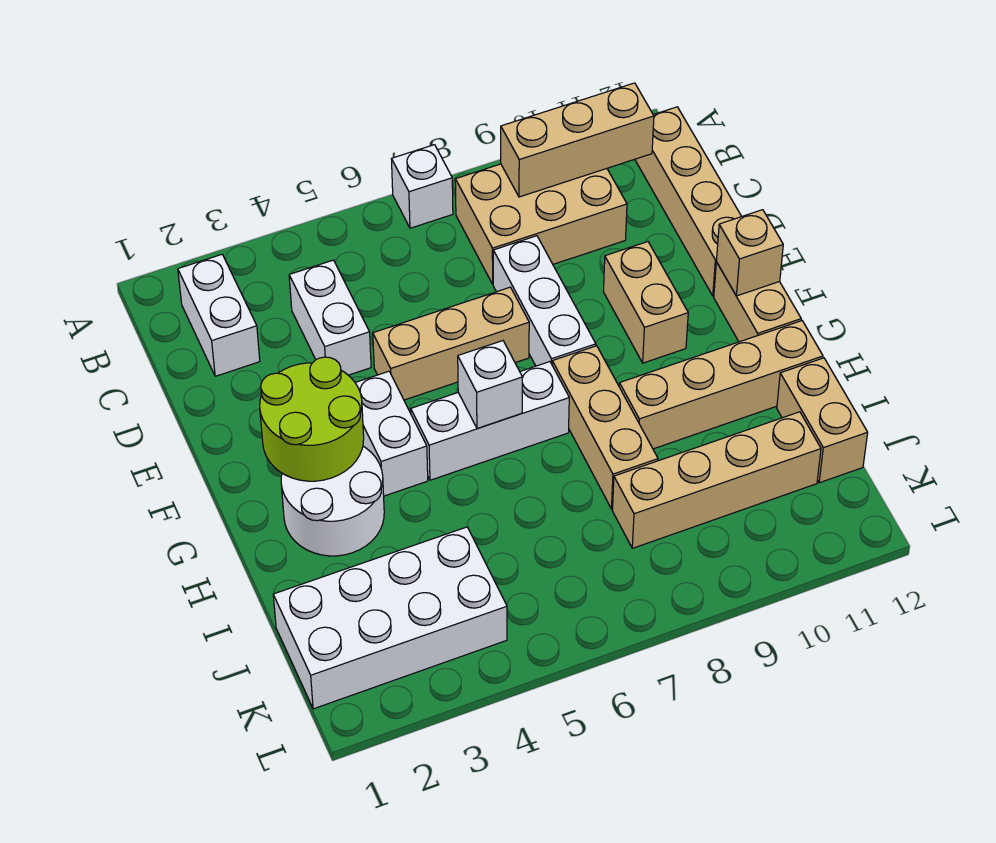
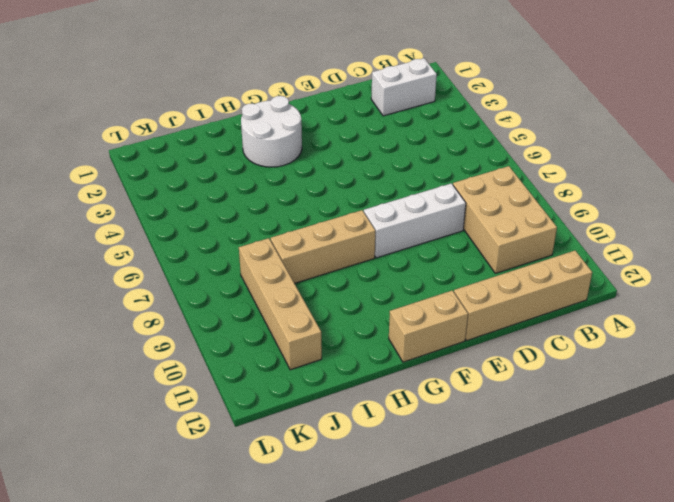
none -> white brick A7 level 1
none -> white brick C4:D4 level 1
none -> tan brick E5:E7 level 1

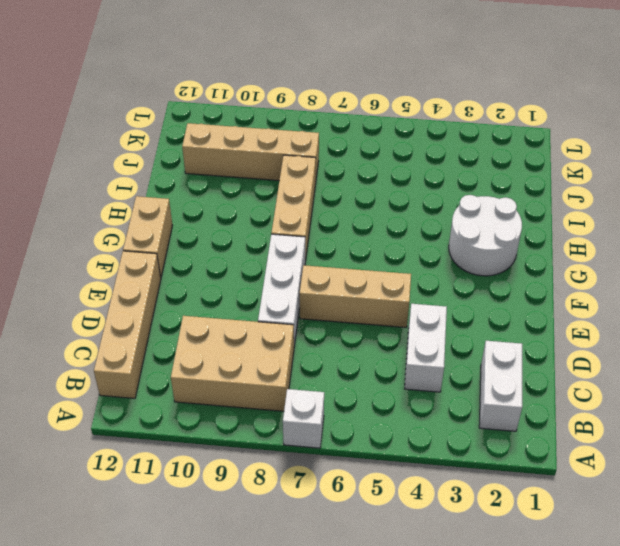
none -> tan brick E10:F10 level 1
none -> white brick F4:G4 level 1
none -> white brick G5:G7 level 1

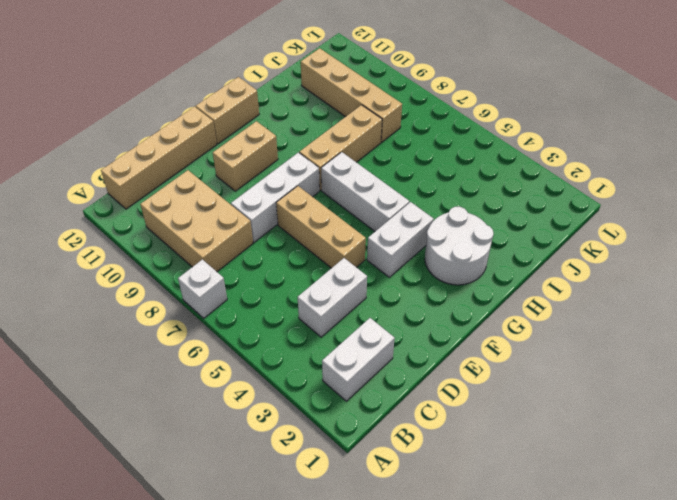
none -> tan brick H9:H12 level 1
none -> tan brick I12:J12 level 1
none -> white brick J1:K4 level 1

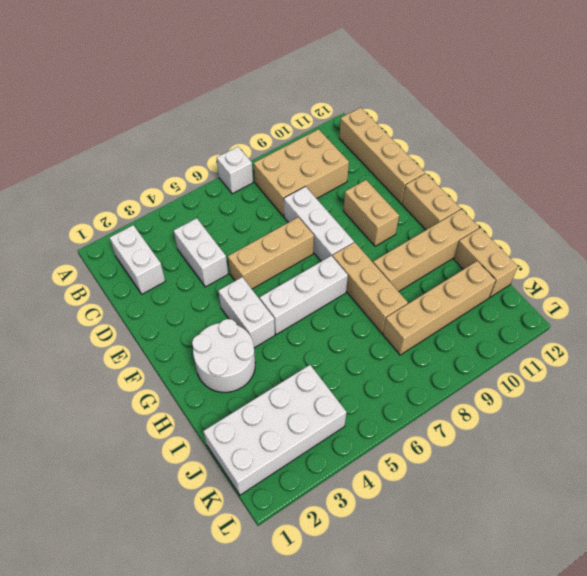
none -> tan brick B9:B11 level 2
none -> lime round brick F2:G3 level 2
none -> tan brick F12 level 2

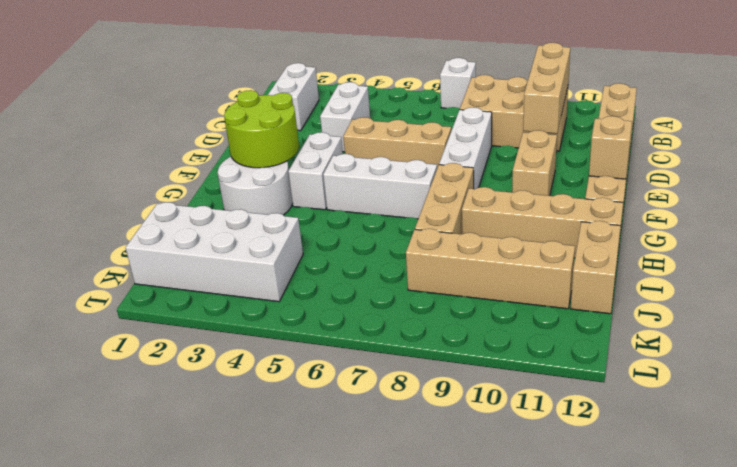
tan brick B10:D10 level 2 -> tan brick B9:B11 level 2
none -> white brick G6 level 2

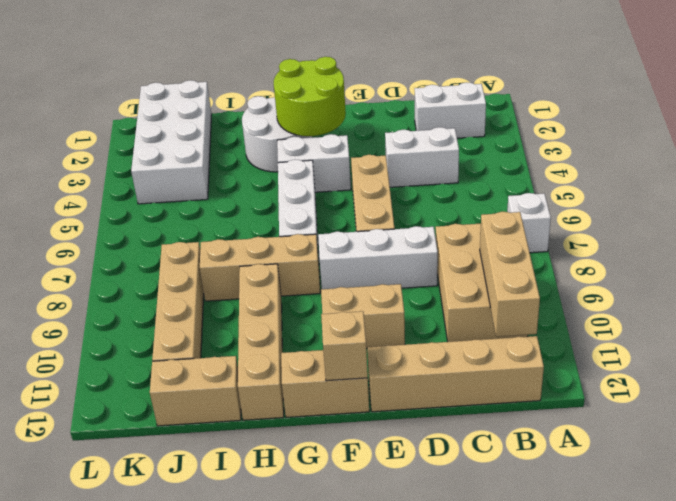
none -> white brick G6 level 2

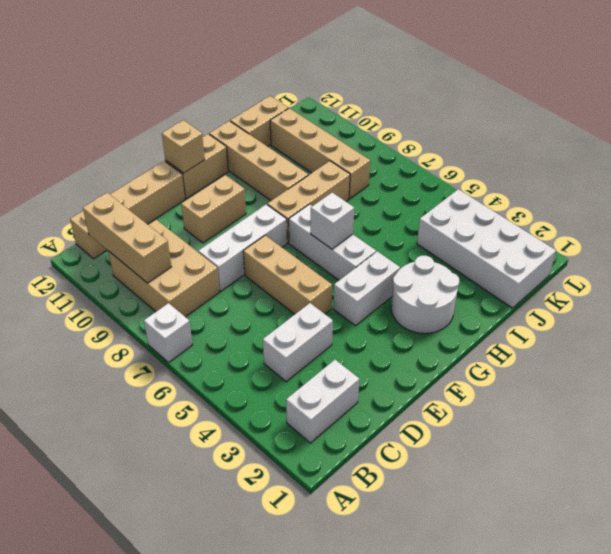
none -> lime round brick F2:G3 level 2

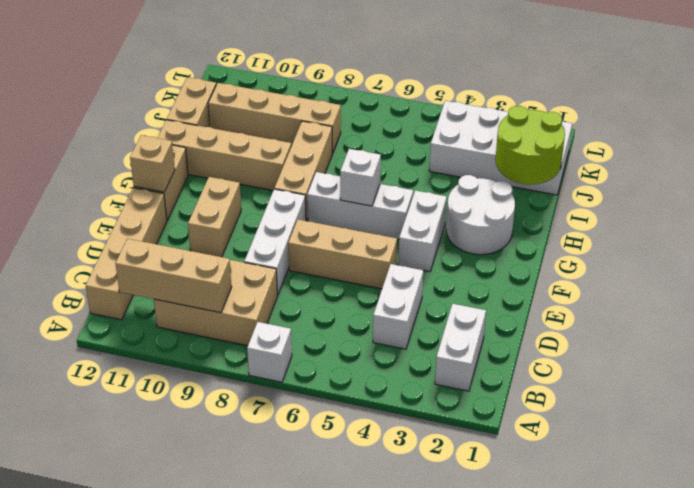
lime round brick I1:J2 level 2 -> lime round brick F2:G3 level 2

